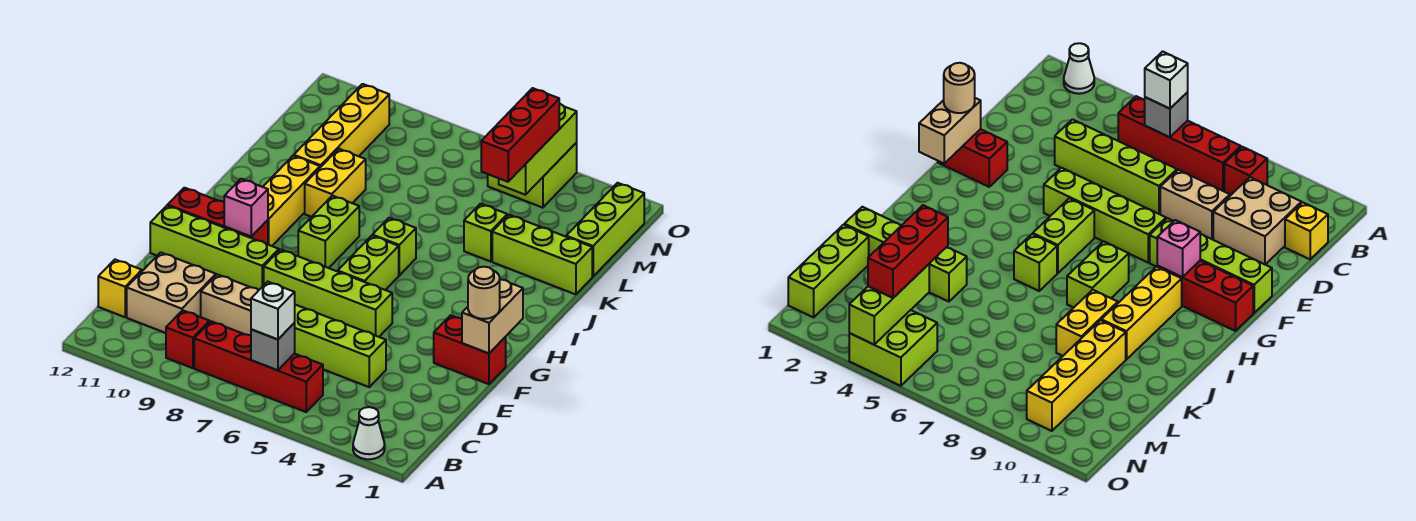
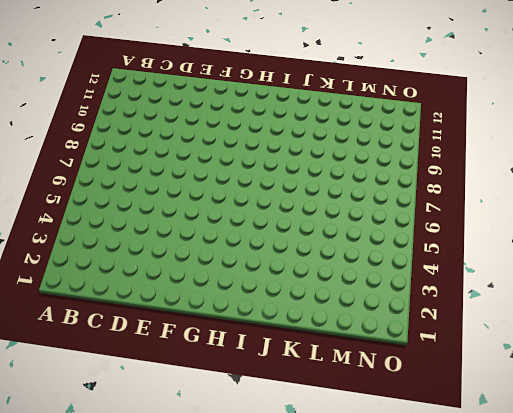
none -> white cone A2 level 1
none -> red brick B5:B8 level 1
none -> red brick B9 level 1

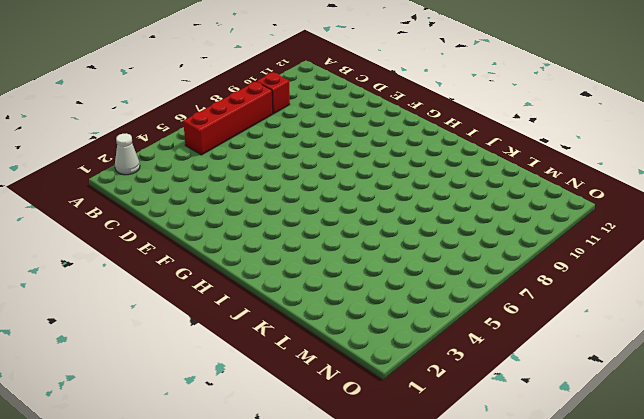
none -> tan brick C10:D11 level 1
none -> yellow brick C12 level 1
none -> lime brick D4:D7 level 1

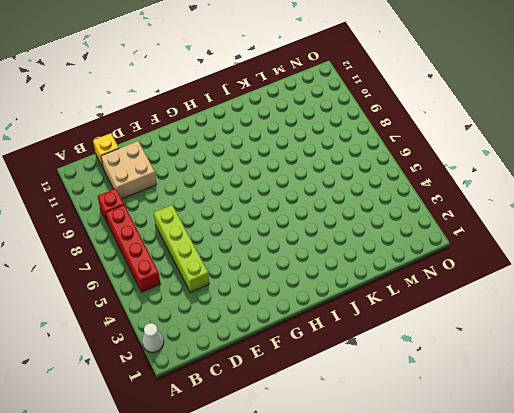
none -> tan brick D8:D9 level 1
none -> red brick F1:F2 level 1
none -> lime brick F5:F8 level 1

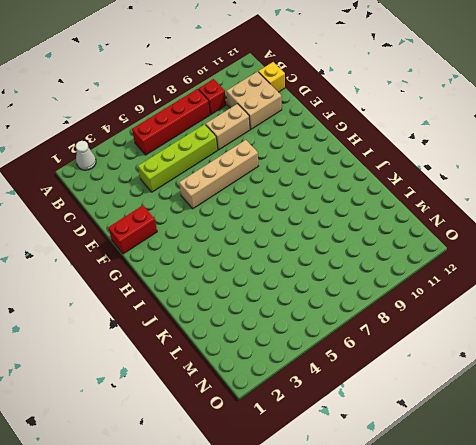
tan brick F5:F8 level 1 -> lime brick F5:F8 level 1
none -> lime brick F9:F12 level 1
none -> lime brick G6:H6 level 1
none -> red brick G10:G12 level 1

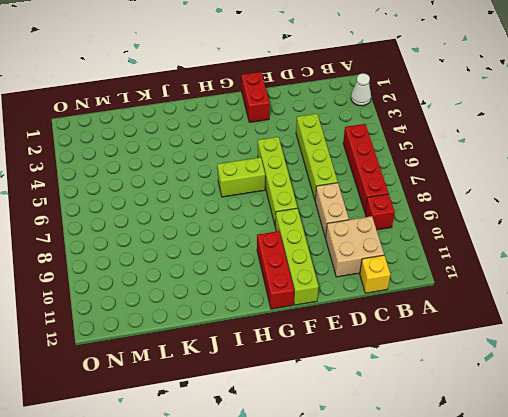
none -> lime brick H8:I8 level 1
none -> yellow brick H10:J10 level 1
none -> lime brick I6 level 1

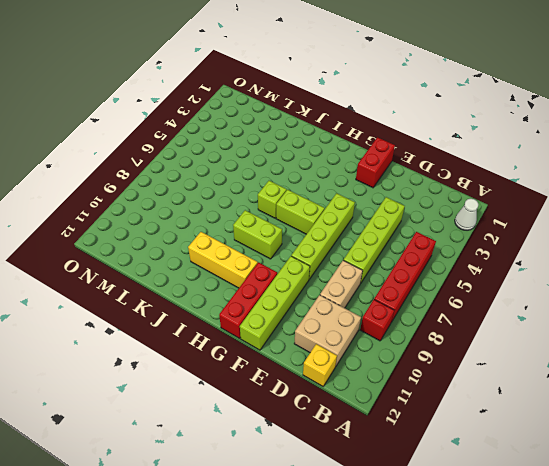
none -> yellow brick J9:K9 level 1
none -> lime brick K1:K3 level 1
none -> lime brick K4 level 1

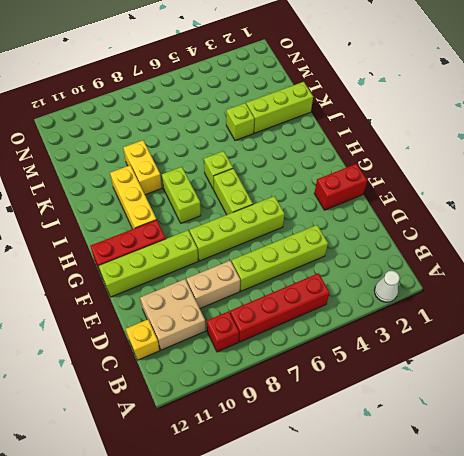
none -> yellow brick K10:N10 level 1
none -> lime brick L1:N1 level 1
none -> lime brick N4:O5 level 1

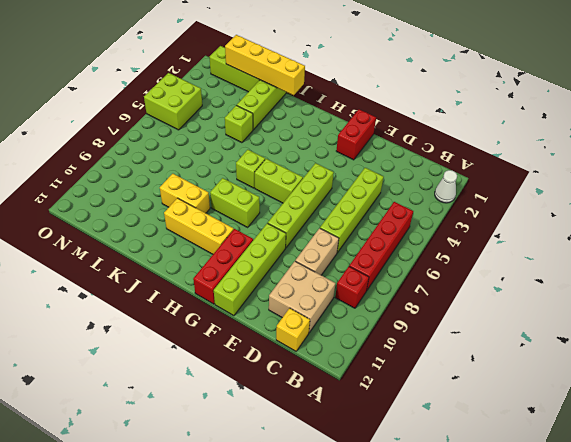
yellow brick J1:M1 level 2 -> yellow brick K10:N10 level 1
none -> grey brick B6 level 2
none -> tan brick F1:G1 level 2
none -> pink brick G10 level 2

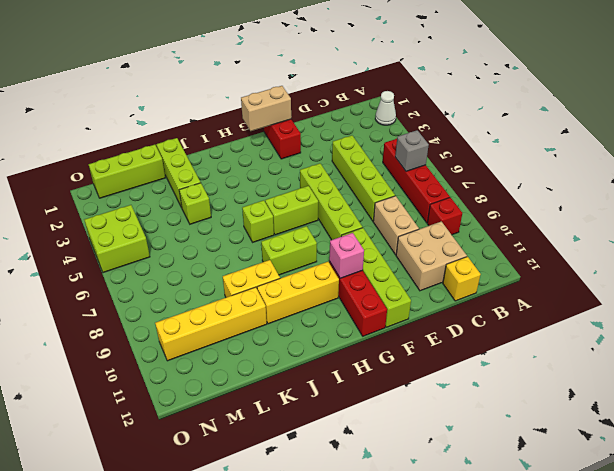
none -> lime brick M4:O4 level 2
none -> white brick B6 level 3
none -> tan round brick F1 level 3

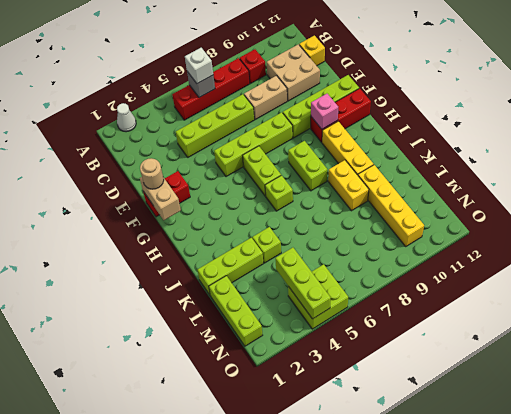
none -> red brick L4:N4 level 3

